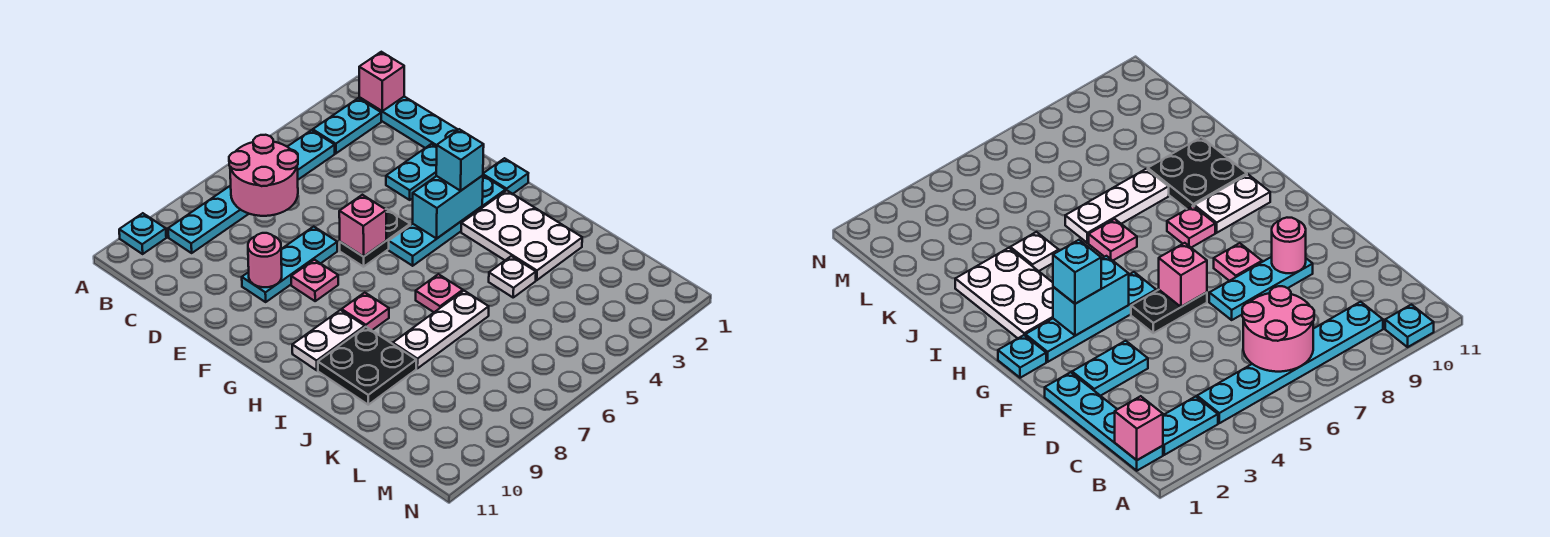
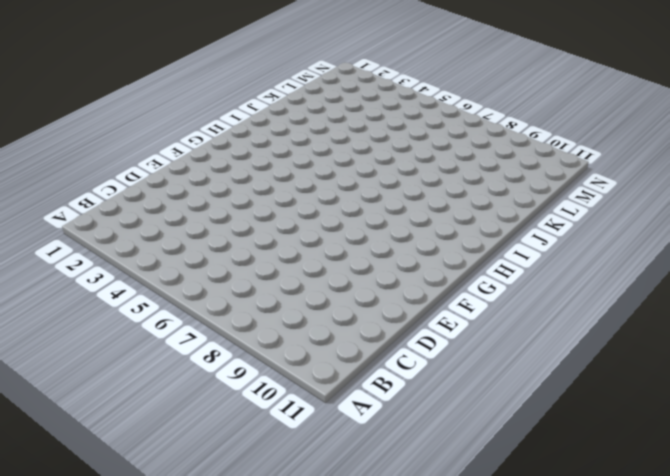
none -> cyan plate A10 level 1
none -> cyan plate B1:E1 level 1
none -> cyan plate B2:B3 level 1

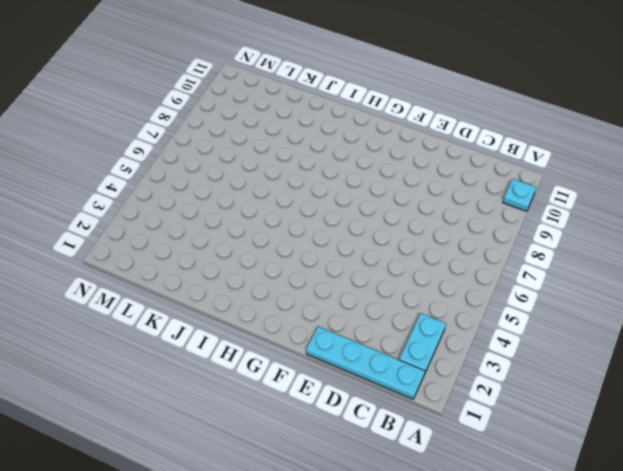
none -> cyan plate B4:B9 level 1
none -> cyan plate E2:E3 level 1
none -> cyan plate E7:E9 level 1

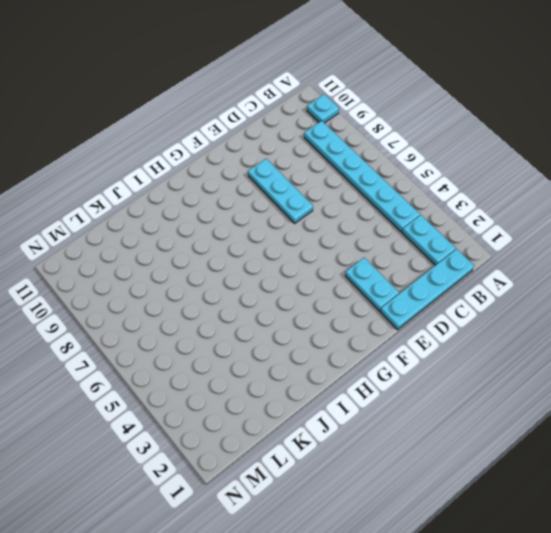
none -> black plate F5:F6 level 1
none -> pink plate F8 level 1
none -> cyan plate G1 level 1

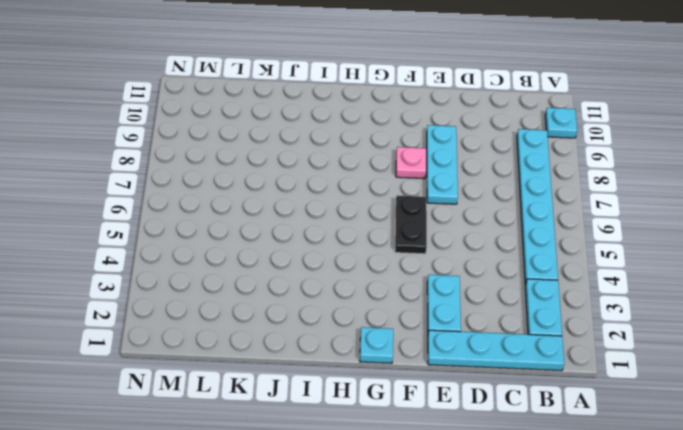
none -> cyan plate G2:G5 level 1
none -> white plate H2:J3 level 1
none -> pink plate H8 level 1

